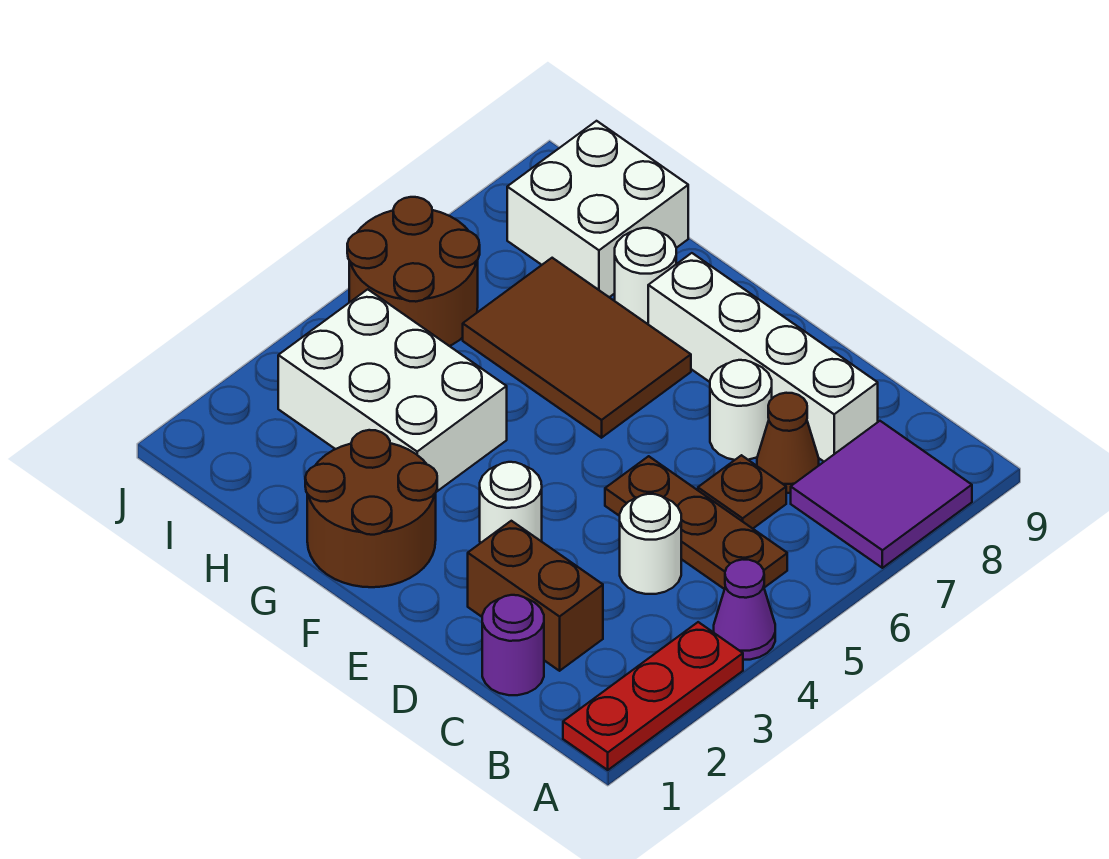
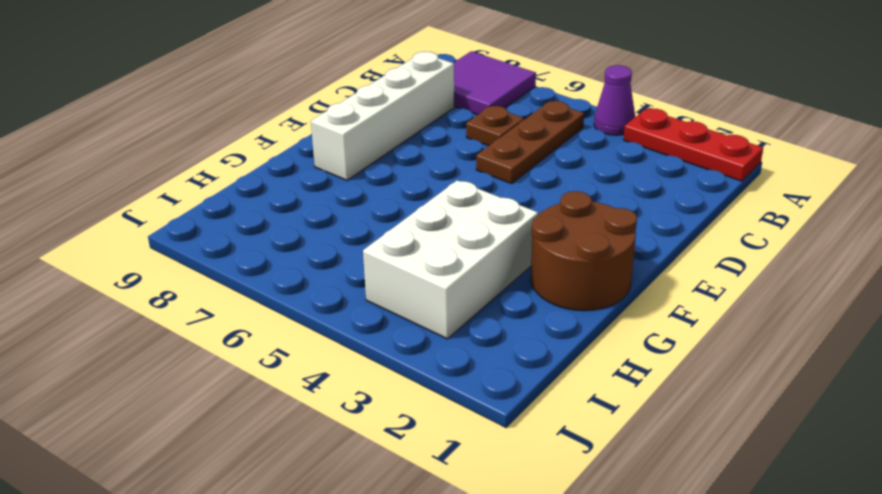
none -> purple round brick C1 level 1
none -> brown brick C2:D2 level 1
none -> white round brick C4 level 1

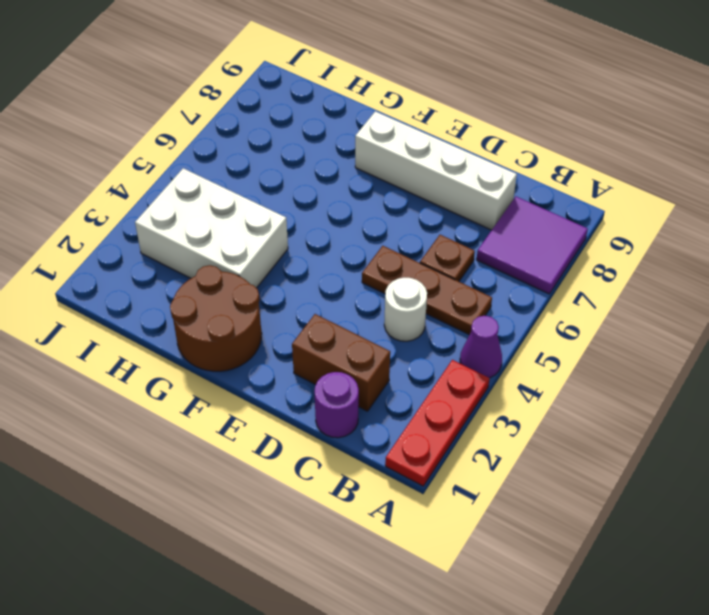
none -> brown cone C7 level 1
none -> white round brick D7 level 1
none -> white round brick E3 level 1

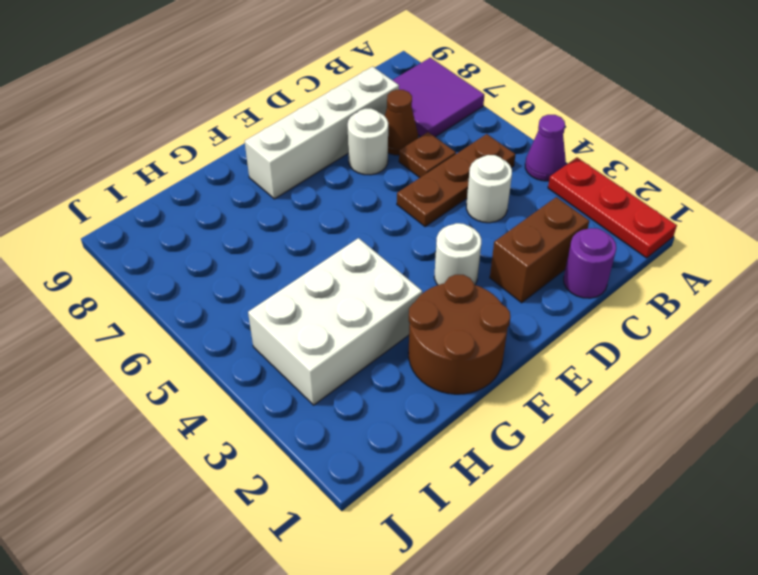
none -> brown tile F6:H7 level 1
none -> white round brick G8 level 1
none -> white brick H8:I9 level 1

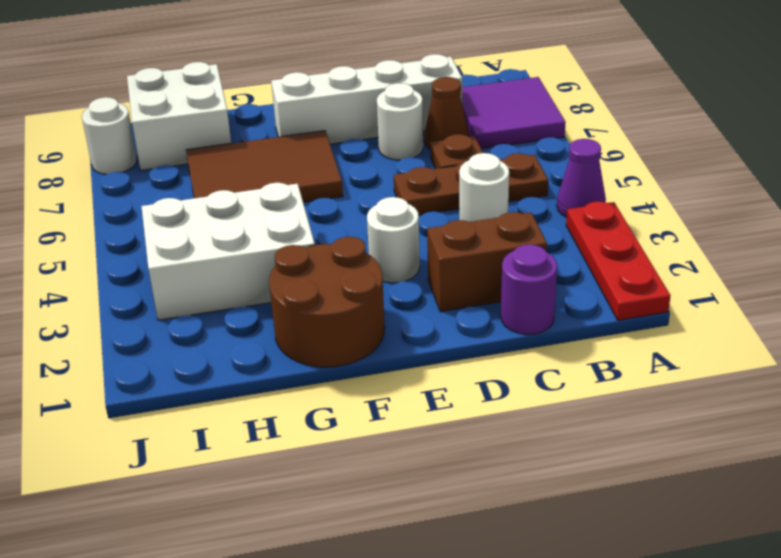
white round brick J8 level 1 -> white round brick G8 level 1
none -> brown round brick I5:J6 level 1

